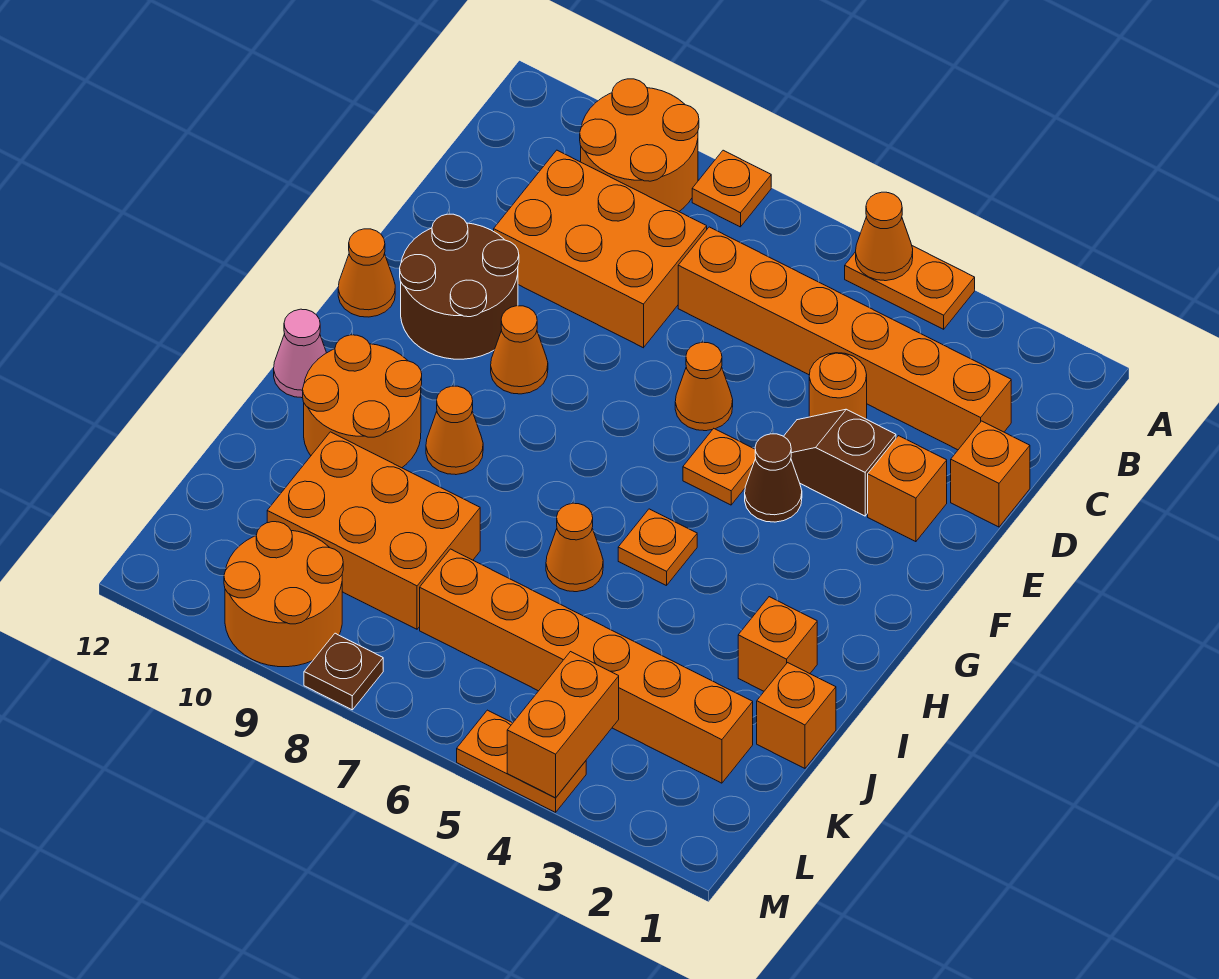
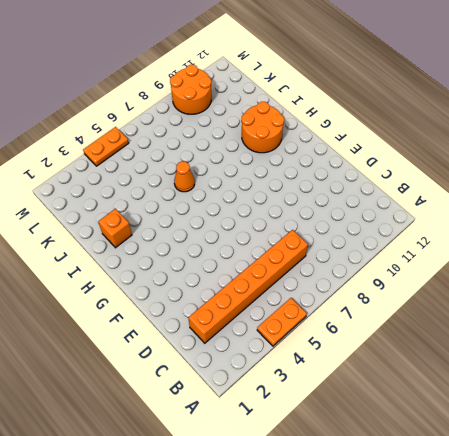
none -> orange plate A8 level 1
none -> orange round brick A9:B10 level 1
none -> orange brick C8:D10 level 1

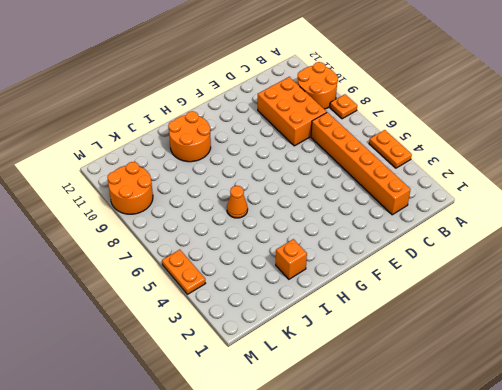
none -> orange brick D1 level 1
none -> orange round brick D4 level 1
none -> orange brick E2 level 1

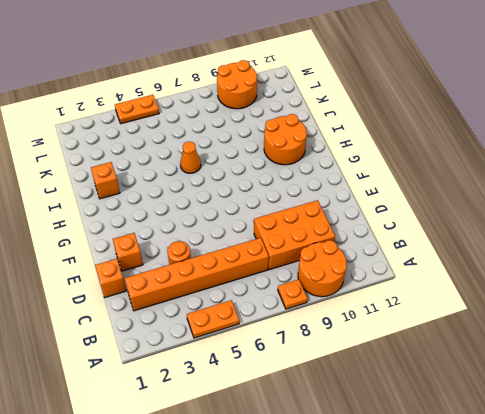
none -> brown slope E3:E4 level 1 top 3
none -> orange cone E6 level 1
none -> brown round brick E10:F11 level 1

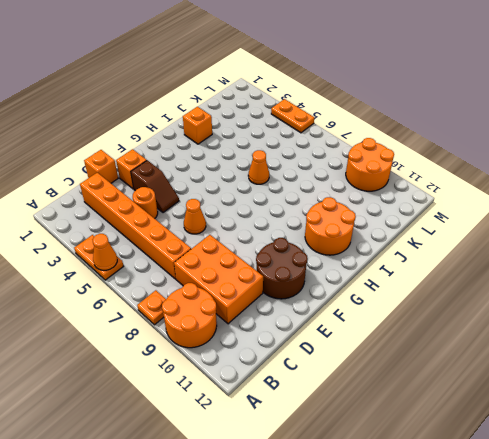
none -> brown cone F4 level 1
none -> orange plate F5 level 1
none -> orange cone F9 level 1

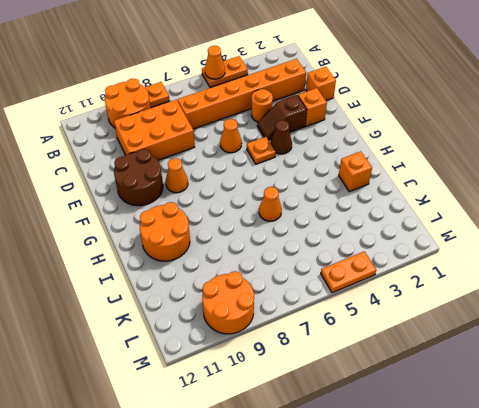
none -> orange cone F12 level 1
none -> orange plate H5 level 1
none -> orange cone H9 level 1

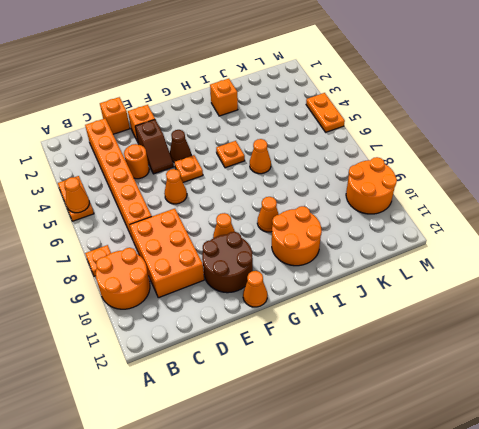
none -> pink cone H12 level 1
none -> orange brick J1 level 1
none -> orange brick J8:K10 level 1

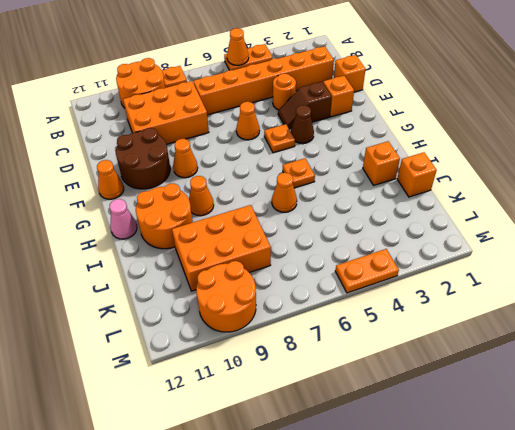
none -> orange brick K2:K7 level 1
none -> brown plate M8 level 1
none -> orange brick L4:M4 level 2

